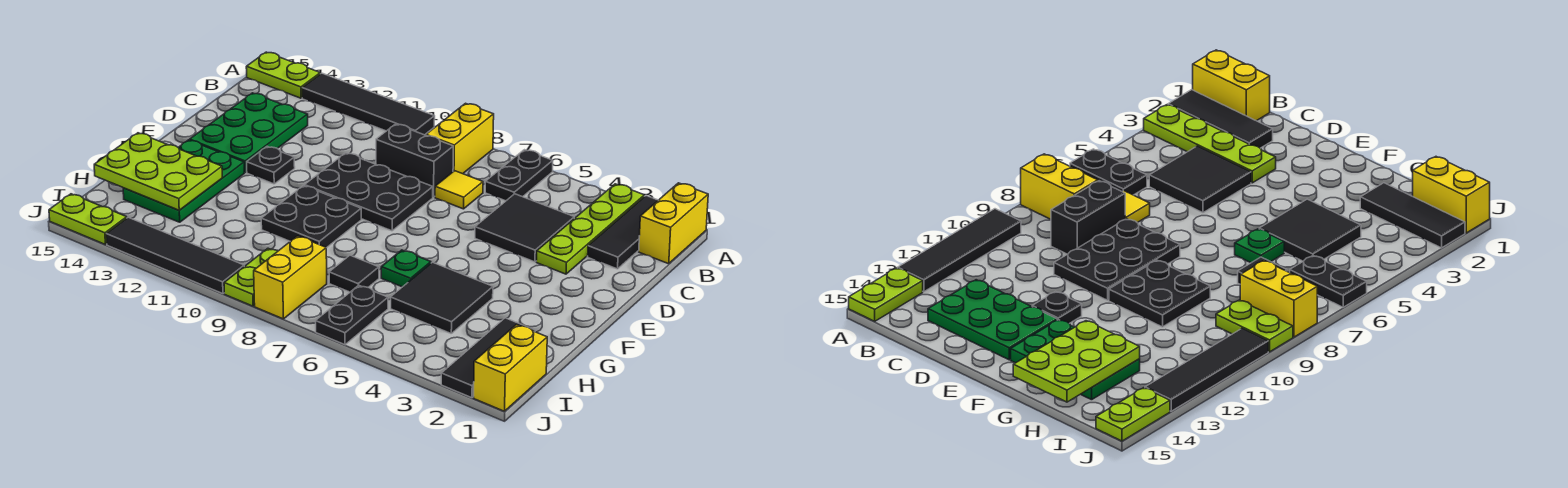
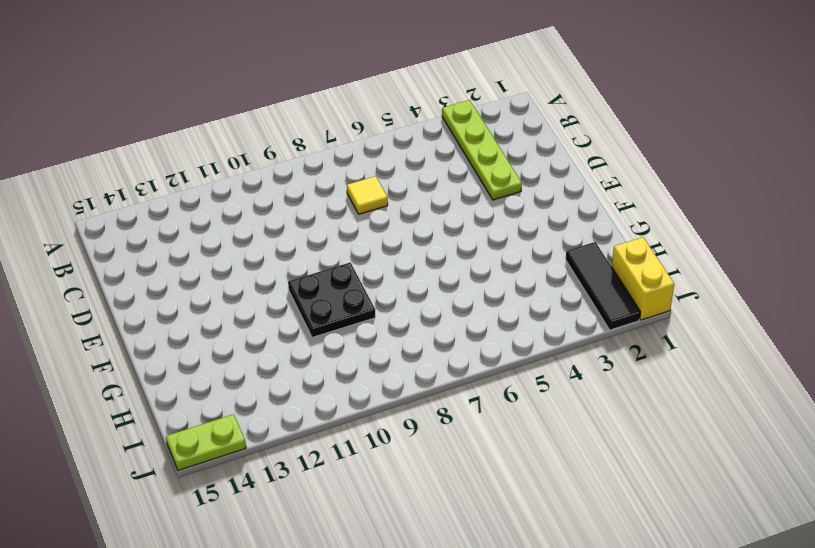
none -> yellow brick A1:B1 level 1
none -> black tile A2:C2 level 1
none -> black plate A6:B6 level 1

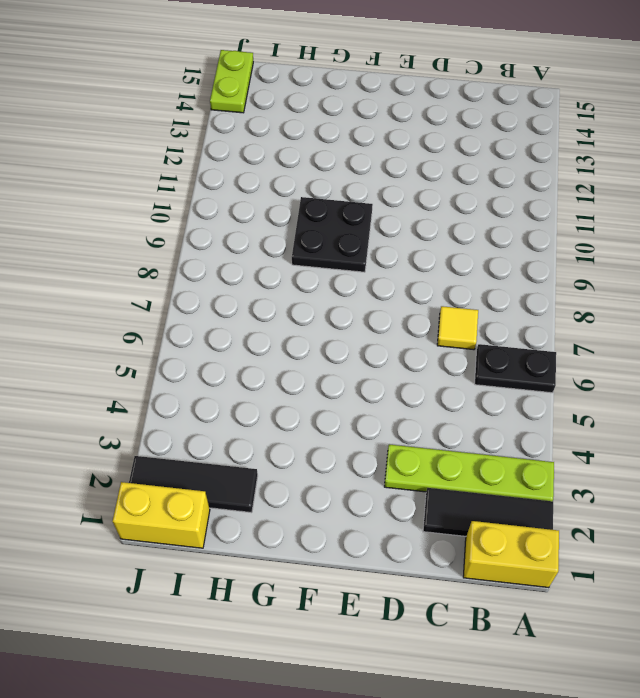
none -> yellow brick A8:B8 level 1
none -> black tile A10:A13 level 1
none -> lime plate A14:A15 level 1

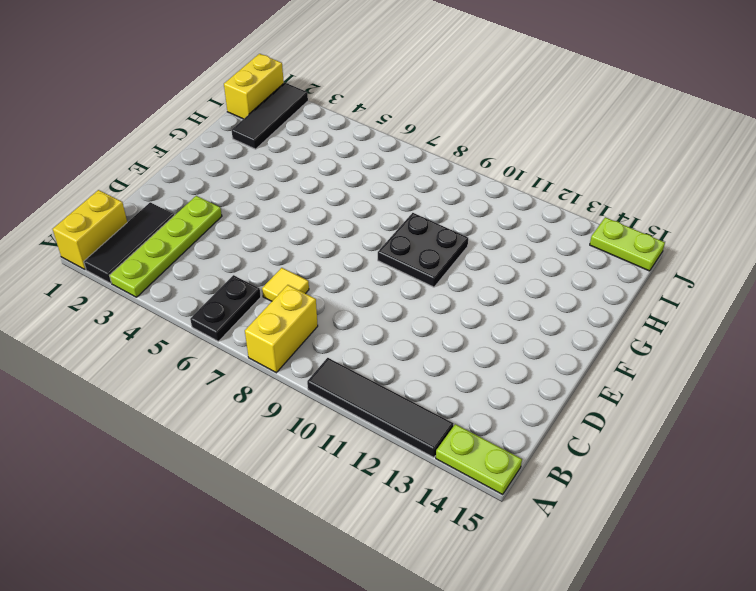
none -> black tile C4:D5 level 1
none -> black brick C8:C9 level 1
none -> green plate C13:E14 level 1

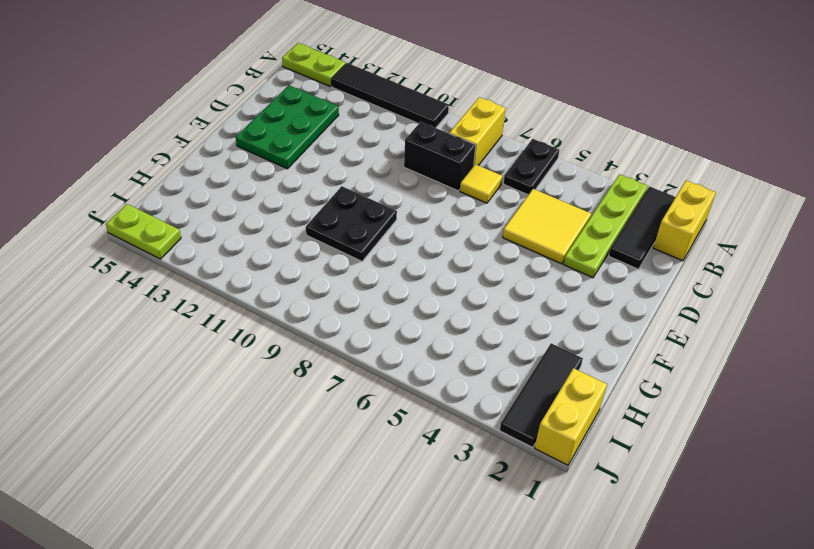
yellow tile C4:D5 level 1 -> black tile C4:D5 level 1
none -> black plate D8:E10 level 1
none -> black plate E12 level 1
none -> green plate F13:H14 level 1

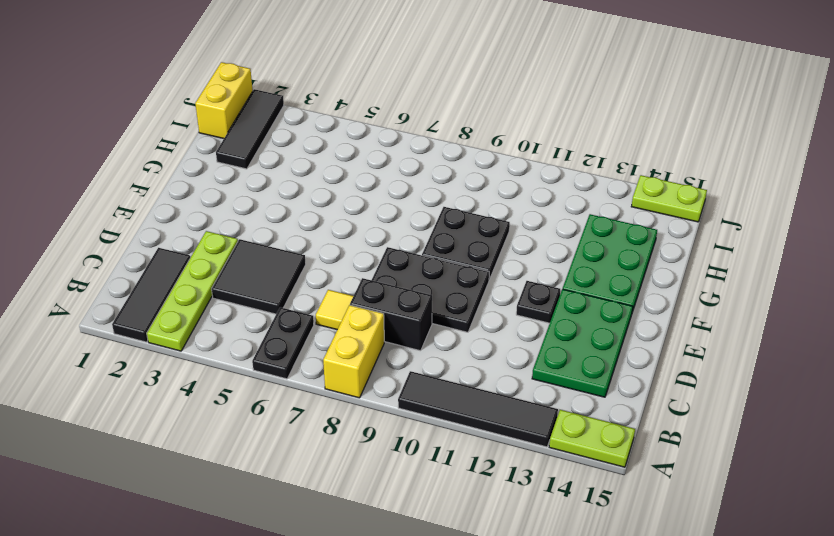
none -> yellow brick A1:B1 level 1
none -> black tile G4:H5 level 1
none -> green plate G6 level 1

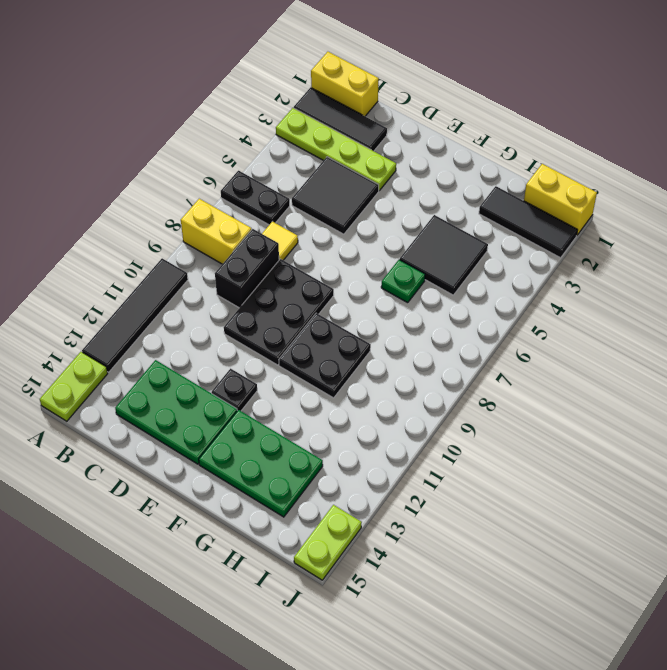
none -> black tile H7 level 1
none -> black plate I6:J6 level 1
none -> yellow brick I8:J8 level 1

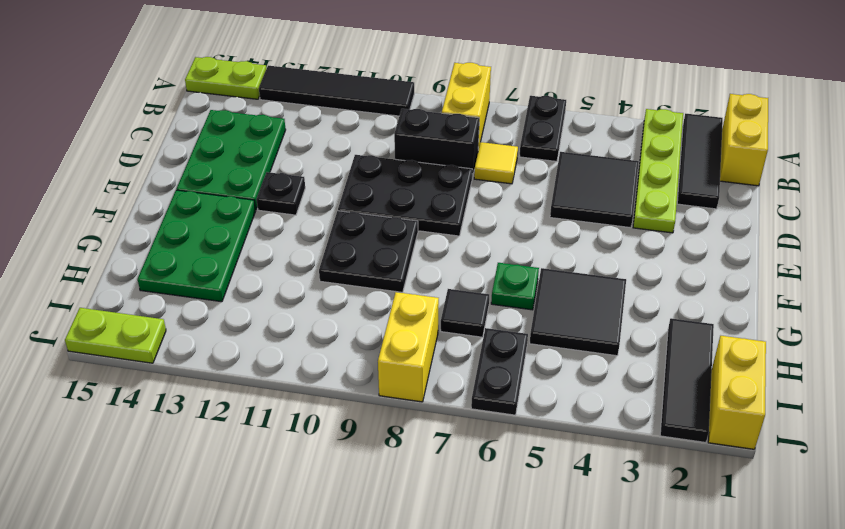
none -> lime plate I9:J9 level 1
none -> black tile J10:J13 level 1
none -> lime plate G13:H15 level 2

